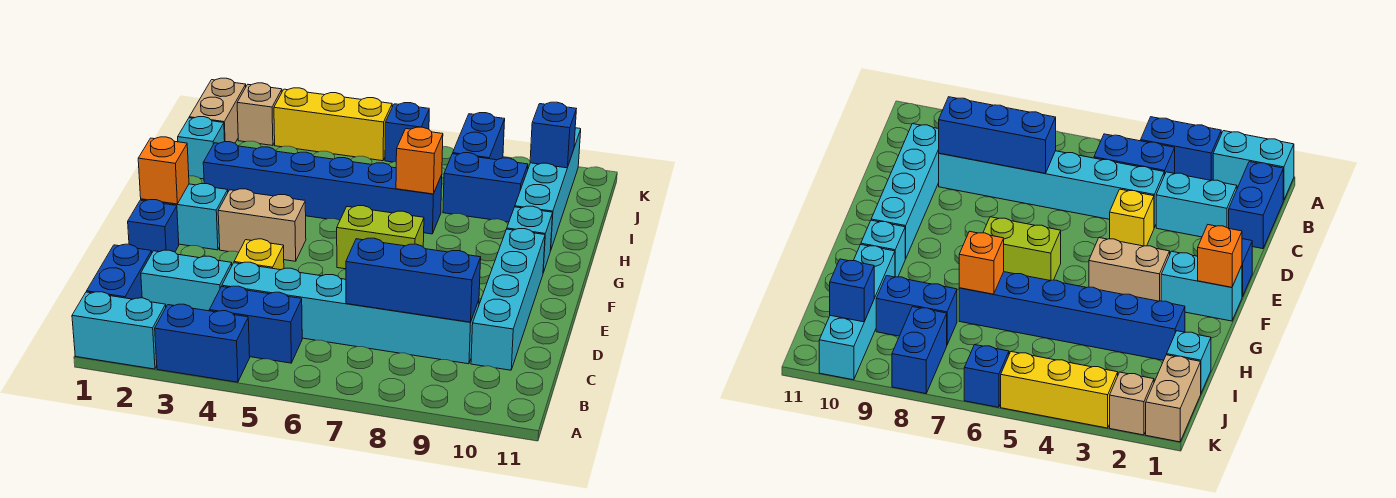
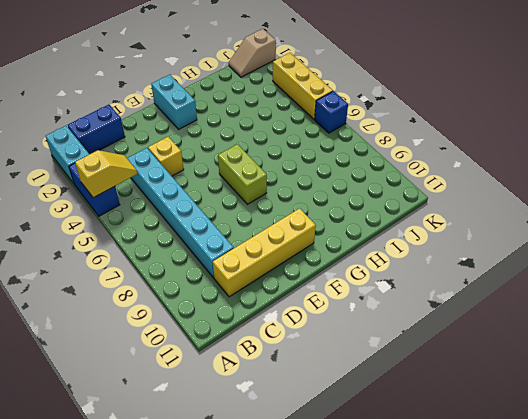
yellow slope A4:B4 level 2 top A -> none
yellow brick C10:F10 level 1 -> cyan brick C10:F10 level 1
tan slope J1:K1 level 1 top K -> tan brick J1:K1 level 1
none -> blue brick B4:B5 level 1
none -> cyan brick C2:C3 level 1
none -> blue brick E1 level 1

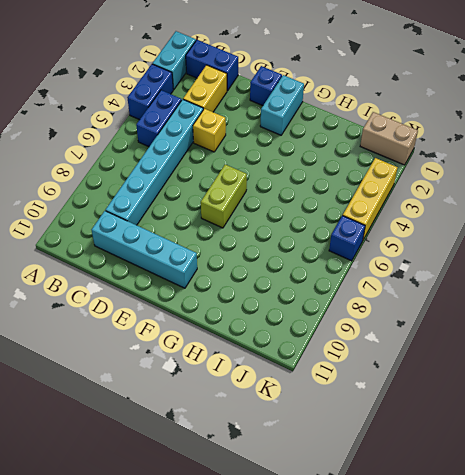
yellow brick C2:C3 level 1 -> cyan brick C2:C3 level 1
none -> tan brick F3:F4 level 1
none -> cyan brick G10 level 1
none -> blue brick H2:H7 level 1

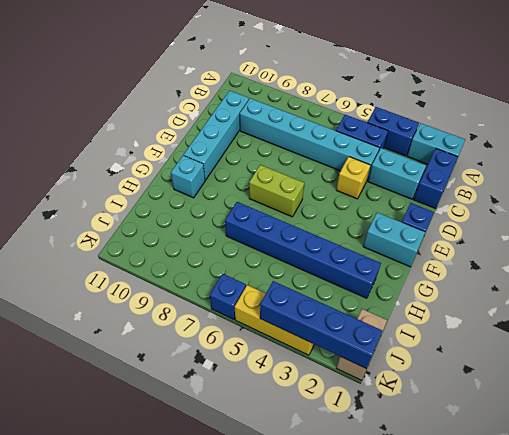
blue brick K1:K4 level 2 -> none
none -> tan brick F3:F4 level 1
none -> cyan brick H10:K10 level 1
none -> cyan brick I1 level 1

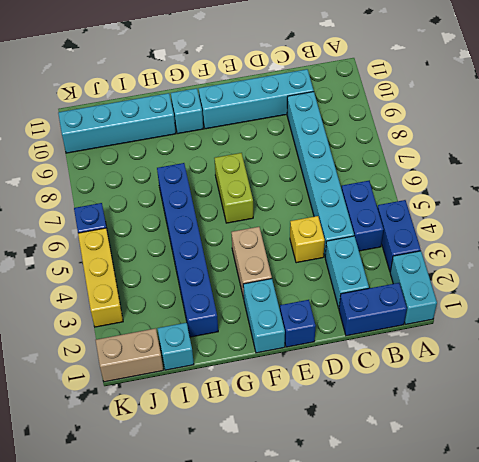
none -> blue brick I8:I9 level 1
none -> blue brick J8:K8 level 1
none -> tan brick K2 level 1

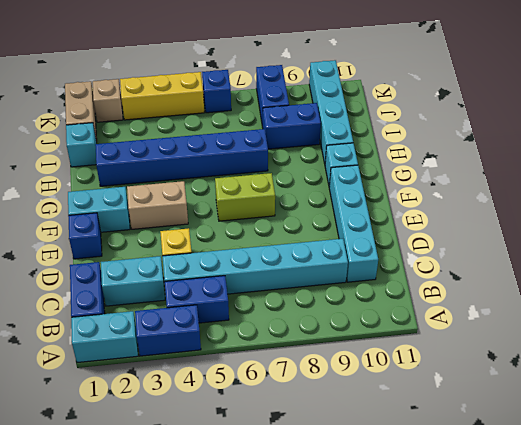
none -> blue brick C7:C9 level 2
none -> orange brick F1 level 2
none -> orange brick H7 level 2

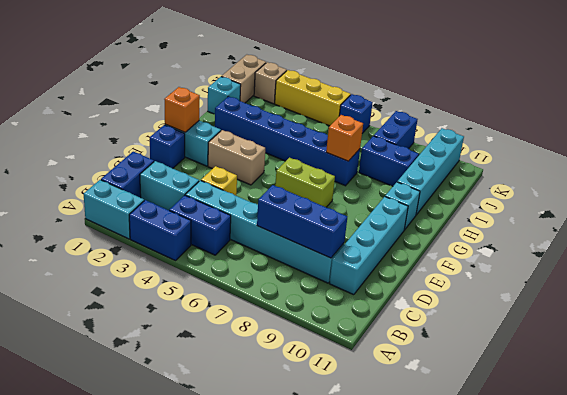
none -> blue brick J10 level 2

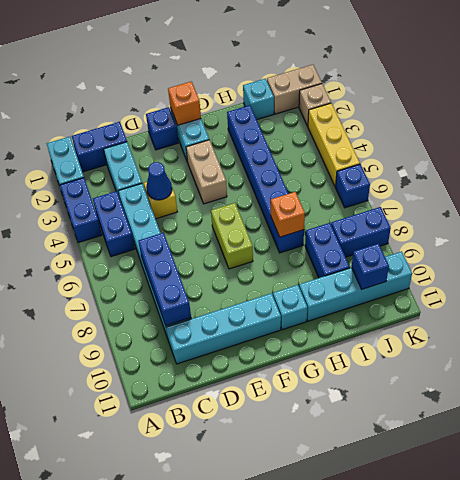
blue cone D4 level 2 -> none

